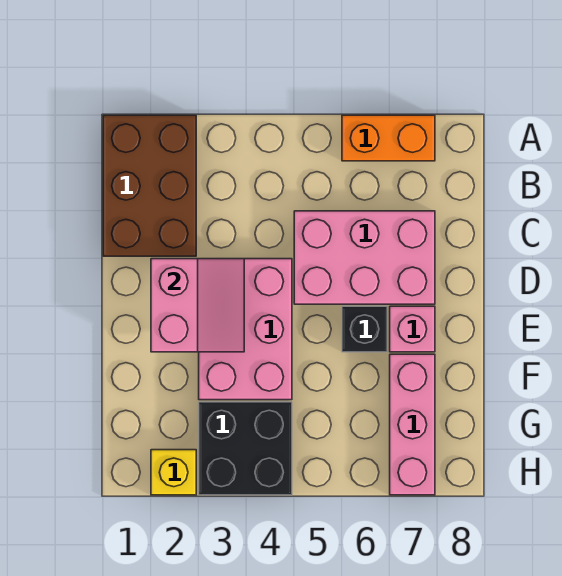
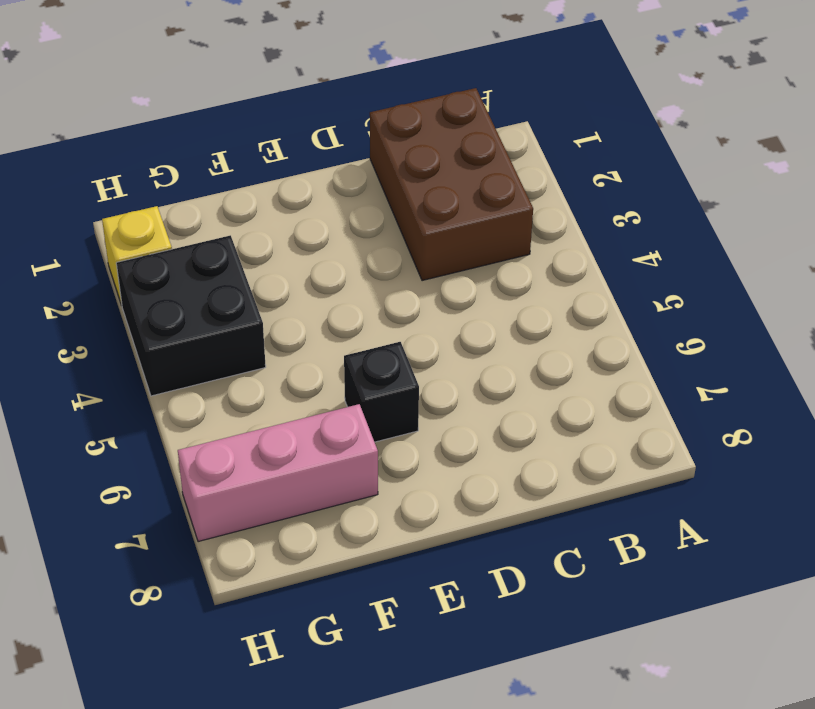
brown brick B1:C3 level 1 -> brown brick A1:C2 level 1
none -> orange brick A6:A7 level 1
none -> pink brick C5:D7 level 1

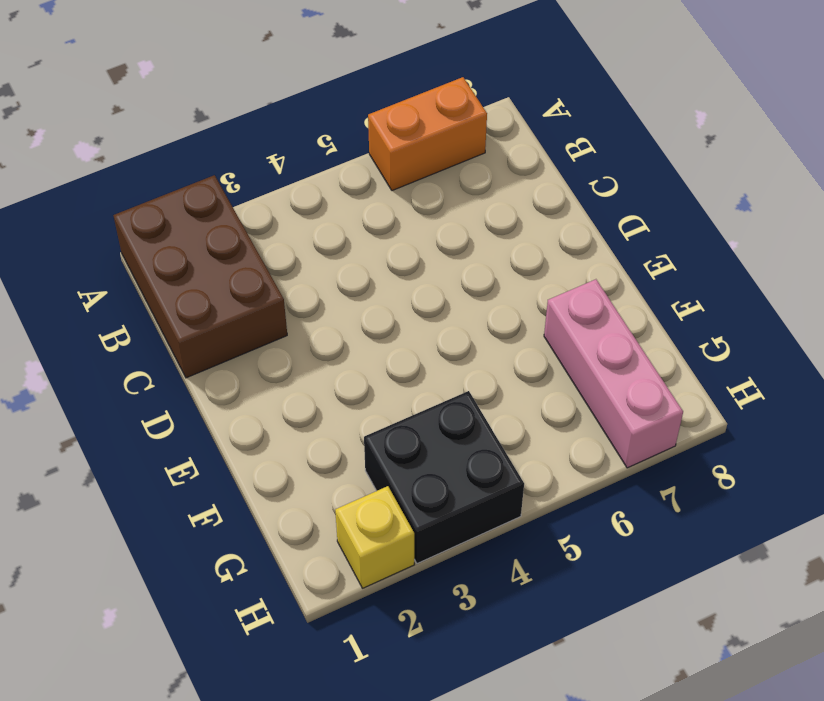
none -> pink brick C5:D7 level 1
none -> pink brick D3:F4 level 1

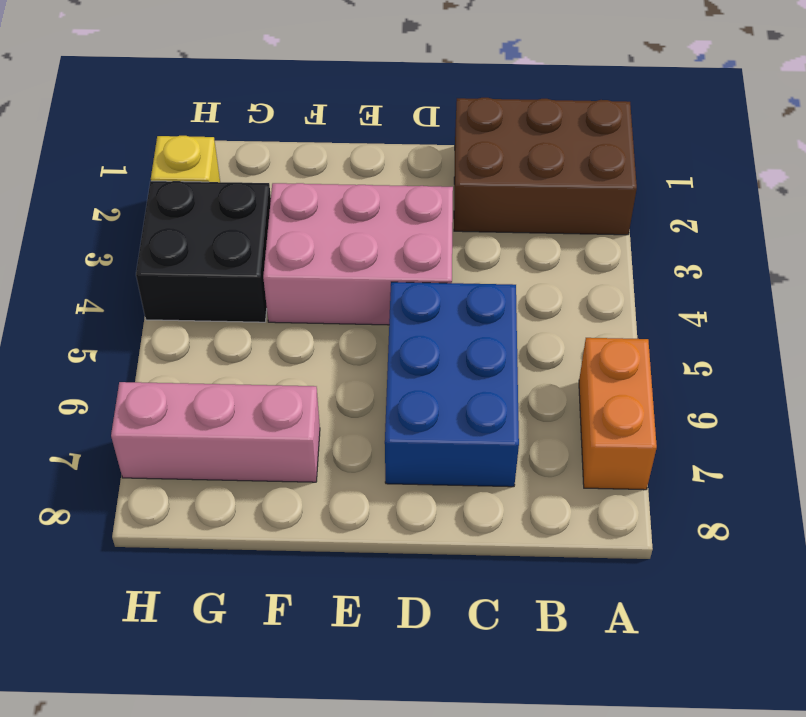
blue brick C5:D7 level 1 -> pink brick C5:D7 level 1
none -> black brick E6 level 1
none -> pink brick E7 level 1

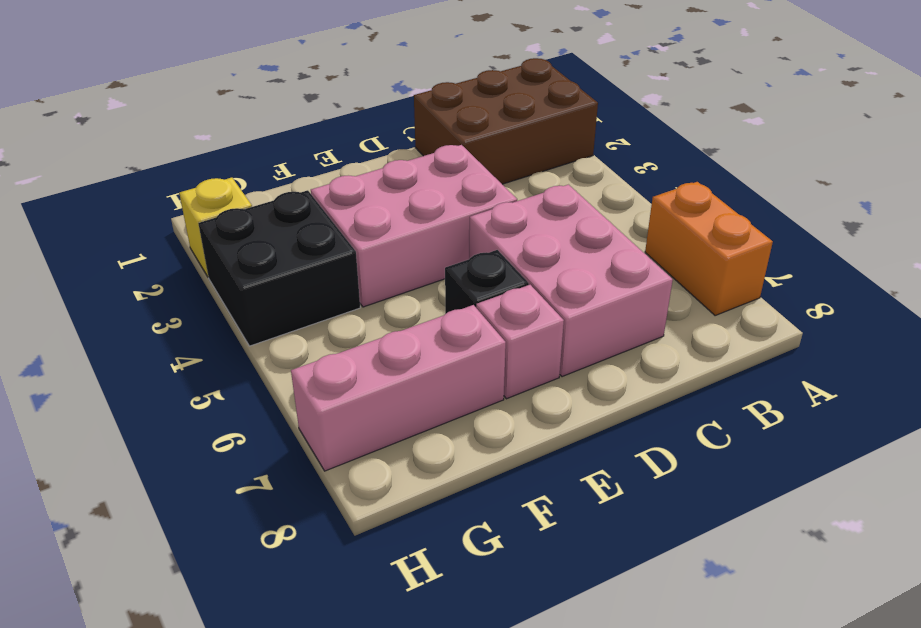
none -> pink slope D2:E3 level 2 top 2

